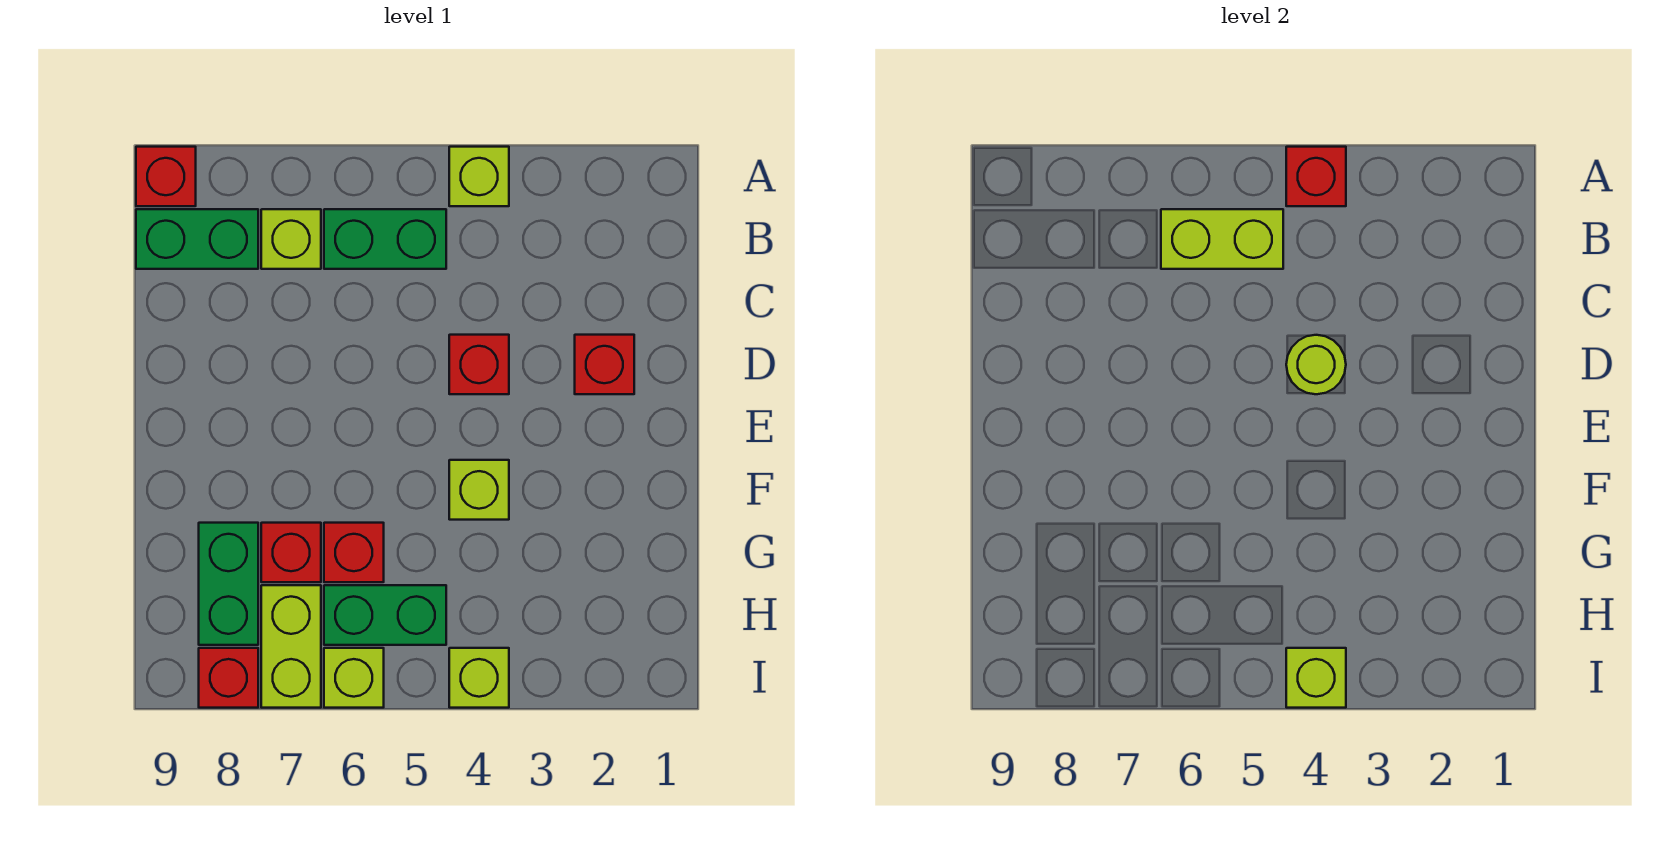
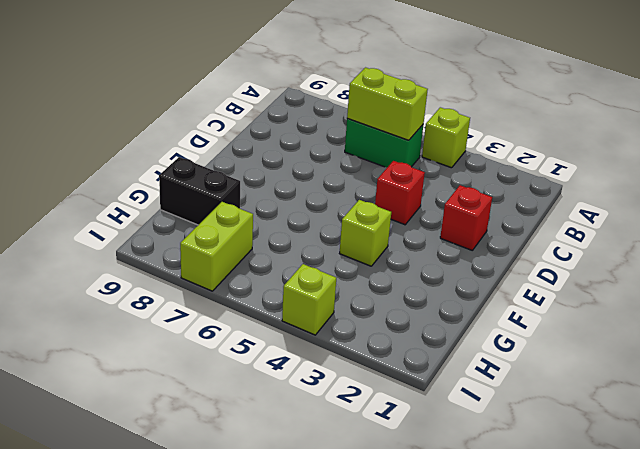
black brick G8:G9 level 1 -> green brick G8:H8 level 1
none -> red brick A9 level 1
none -> lime brick B7 level 1
none -> green brick B8:B9 level 1

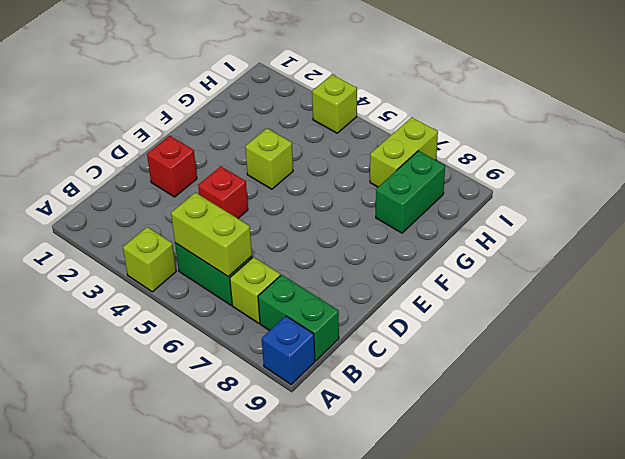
blue brick A9 level 1 -> red brick A9 level 1
none -> red brick G6 level 1
none -> red brick G7 level 1
none -> green brick H5:H6 level 1

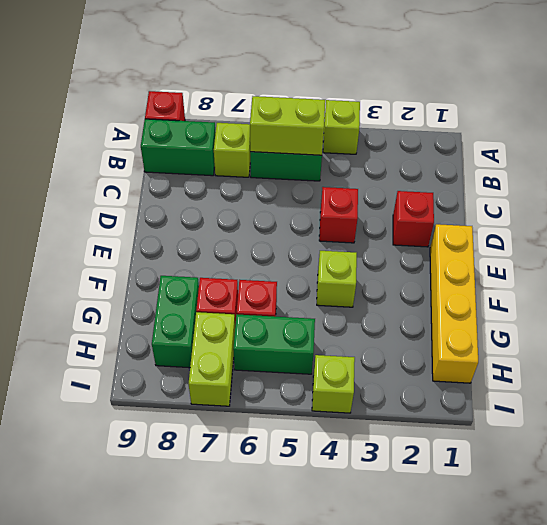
yellow brick E1:H1 level 1 -> none
none -> lime brick I6 level 1
none -> red brick I8 level 1
none -> red brick A4 level 2

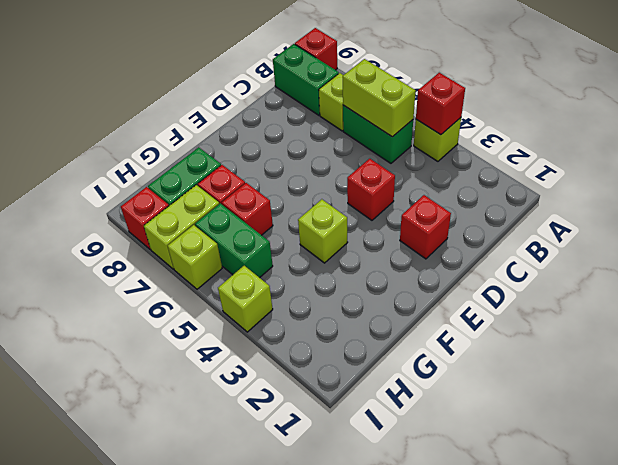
none -> lime round brick D4 level 2
none -> lime brick I4 level 2

